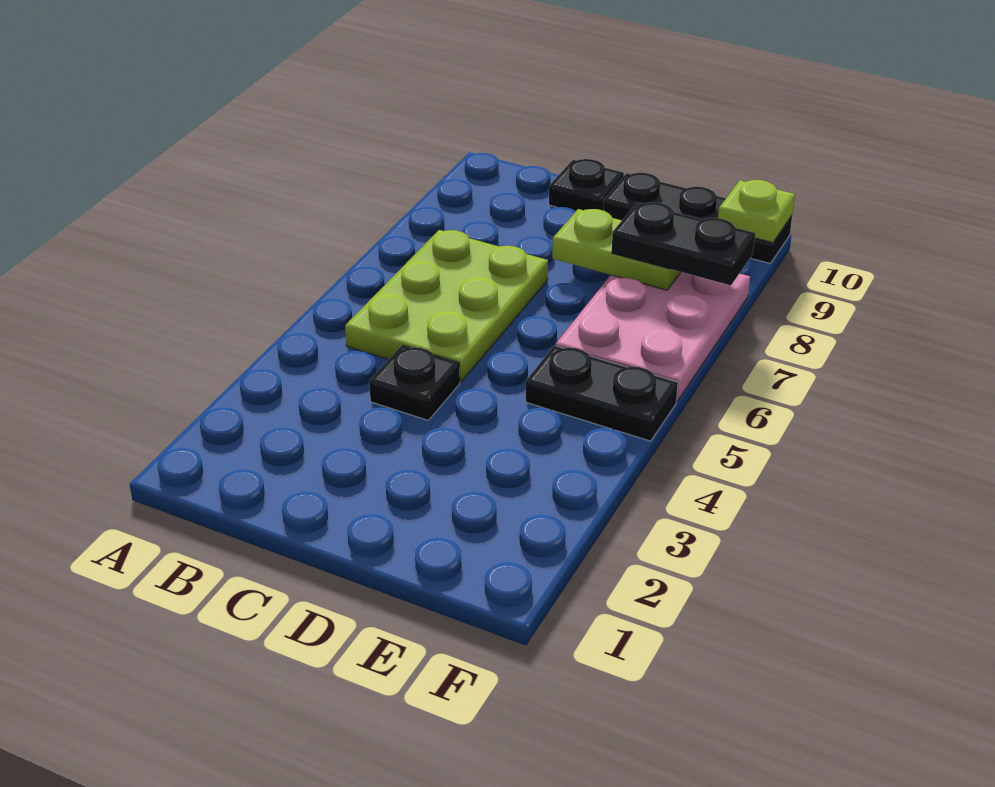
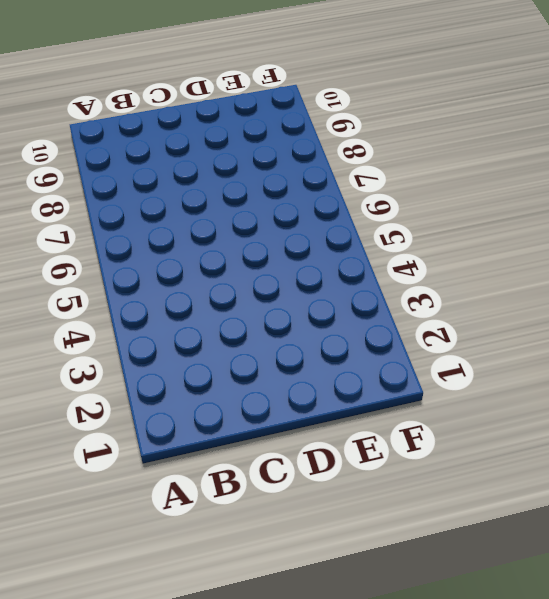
none -> lime plate B5:C7 level 1
none -> black plate C4 level 1

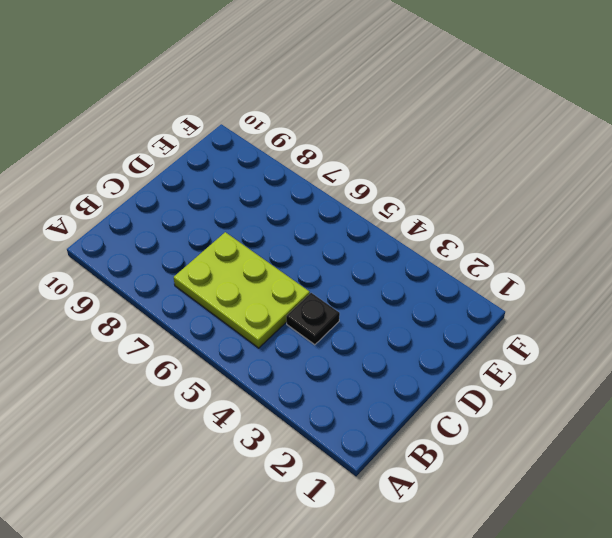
none -> black plate C10 level 1
none -> black plate D10:F10 level 1

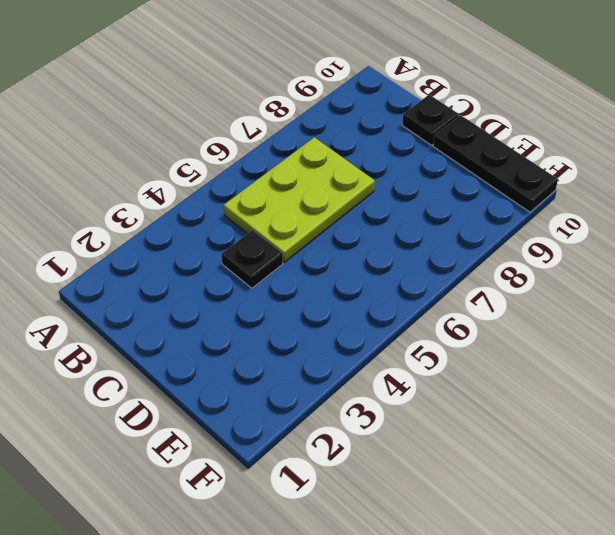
none -> black plate E5:F5 level 1
none -> pink plate E6:F8 level 1

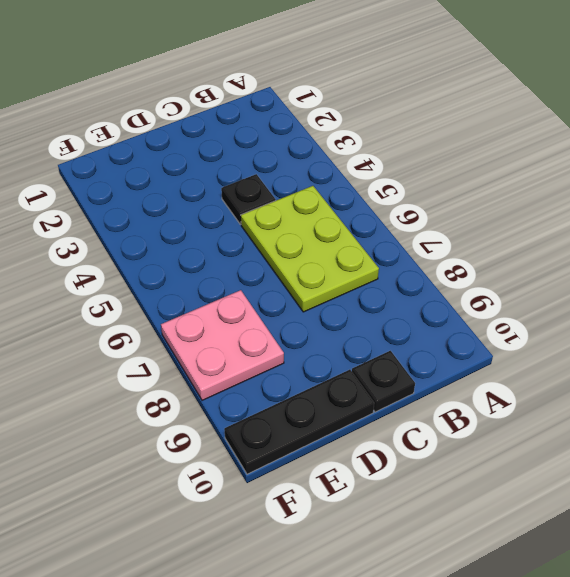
pink plate E7:F8 level 1 -> pink plate E6:F8 level 1
none -> black plate E5:F5 level 1
none -> lime plate D8:E8 level 2

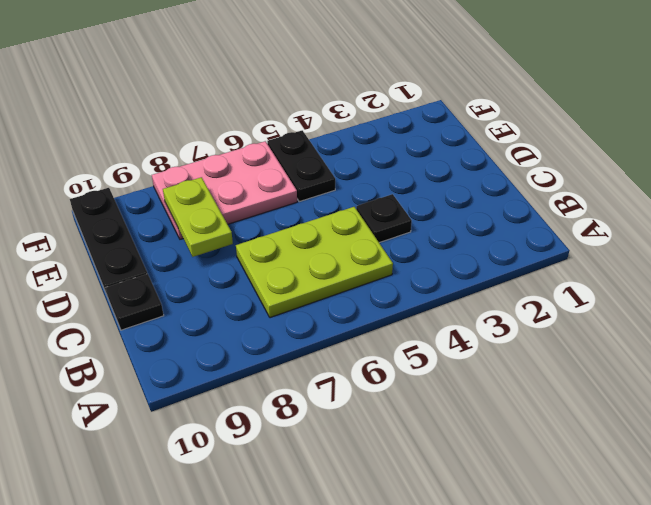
none -> lime plate F10 level 2
none -> black plate E8:F8 level 3

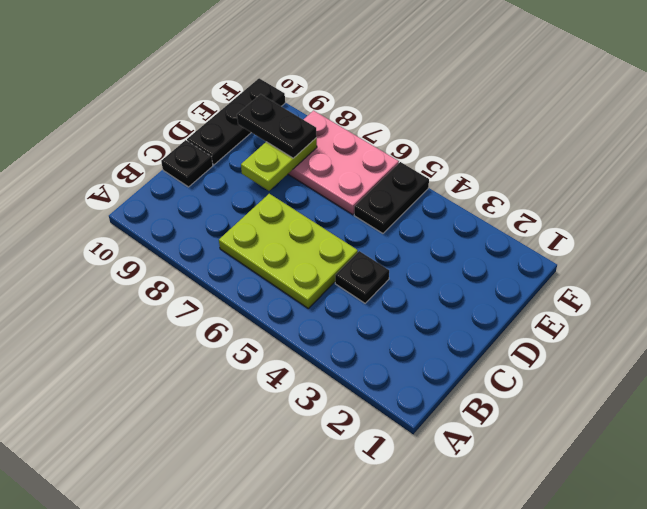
black plate E8:E9 level 3 -> black plate E8:F8 level 3
none -> lime plate F10 level 2

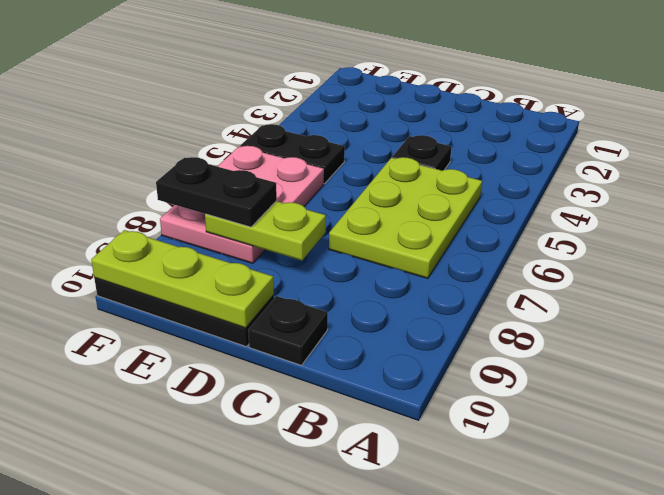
lime plate D10:F10 level 2 -> lime plate F10 level 2

